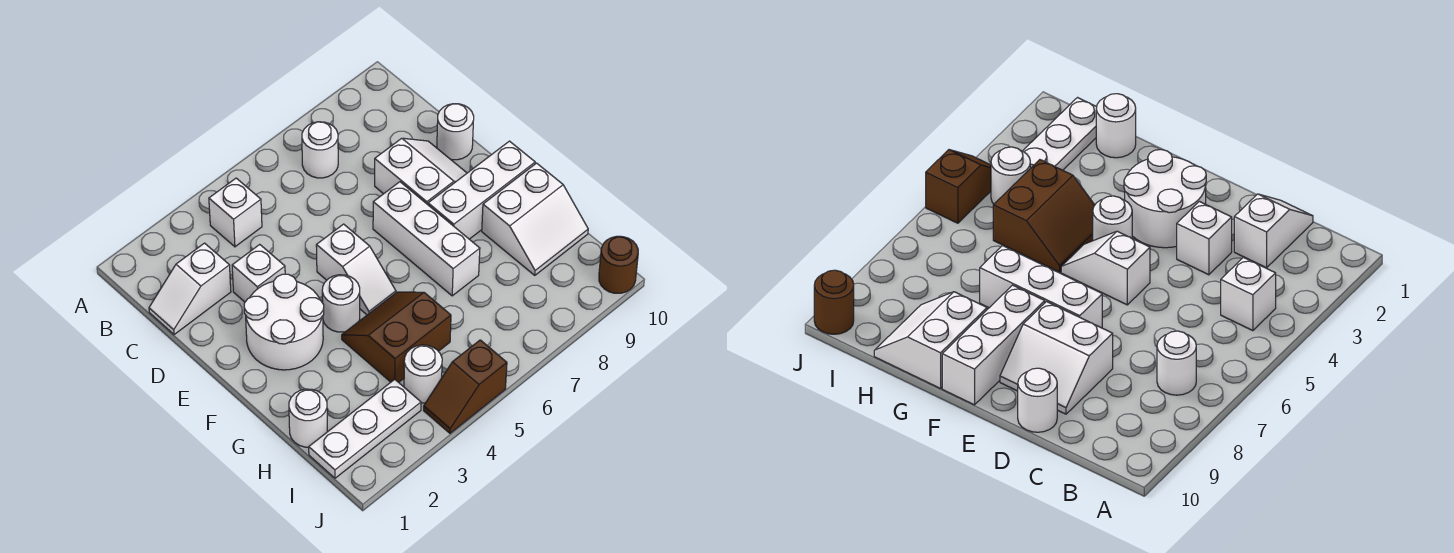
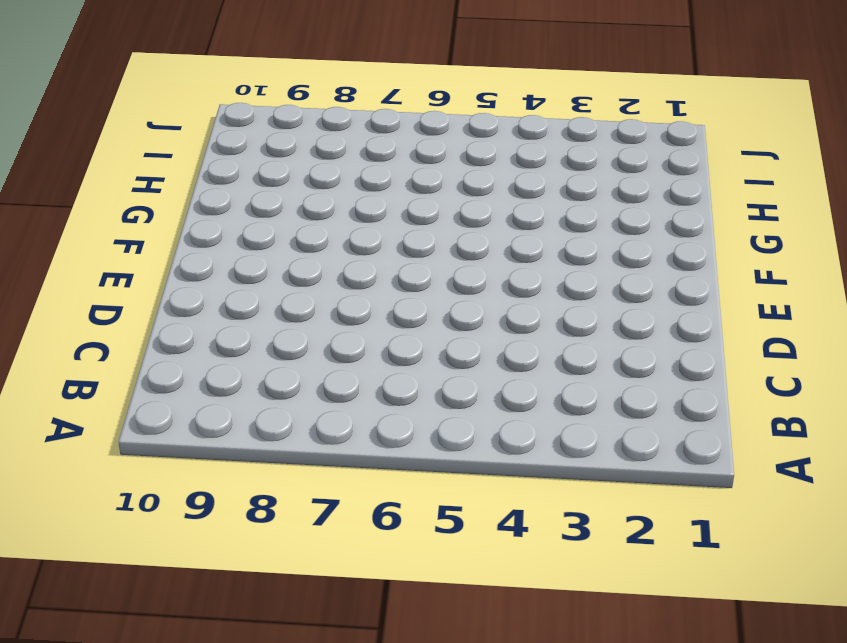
none -> white brick B4 level 1
none -> white round brick B7 level 1
none -> white slope C1:C2 level 1 top 2

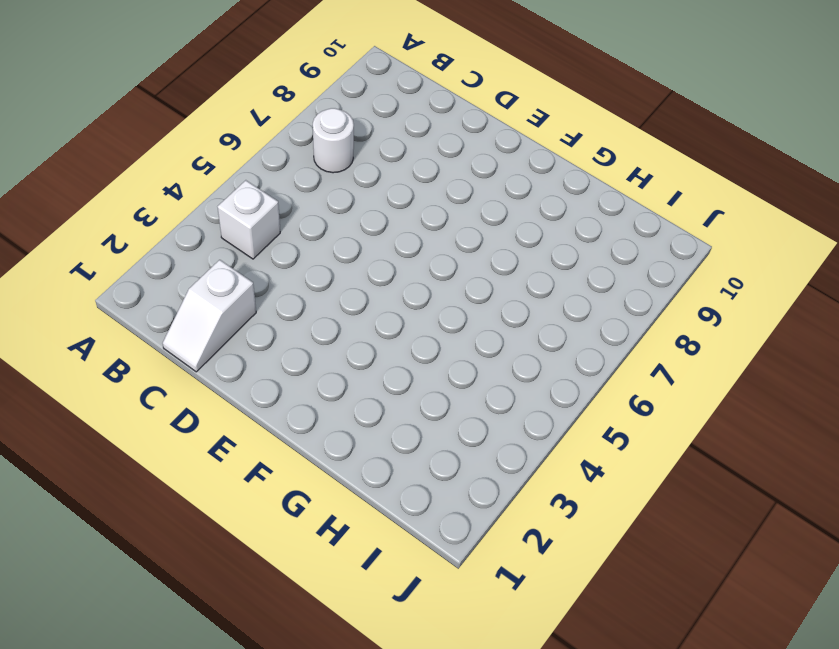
none -> white brick D3 level 1
none -> white slope D8:E9 level 1 top 8
none -> white round brick D10 level 1

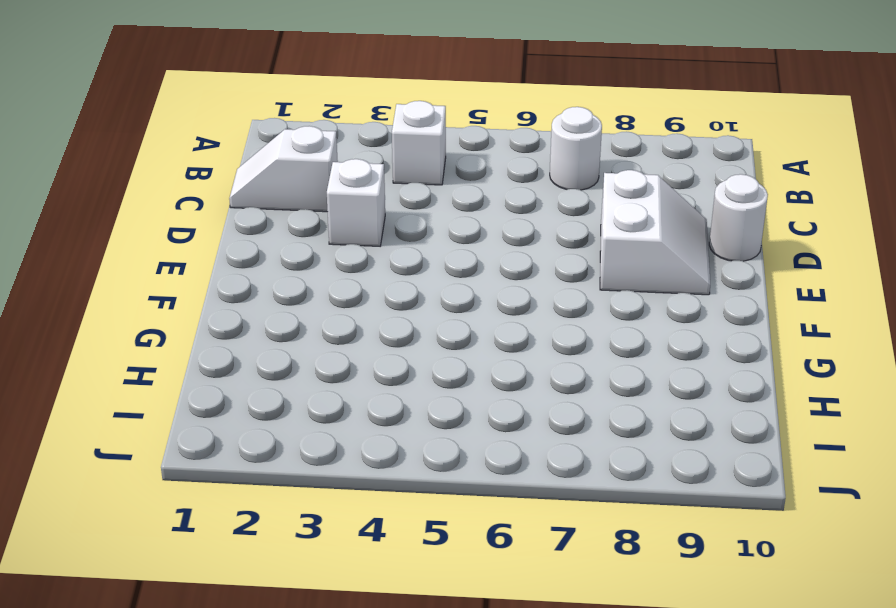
none -> white round brick E2:F3 level 1
none -> white slope E5:F5 level 1 top E
none -> white brick E7:G7 level 1

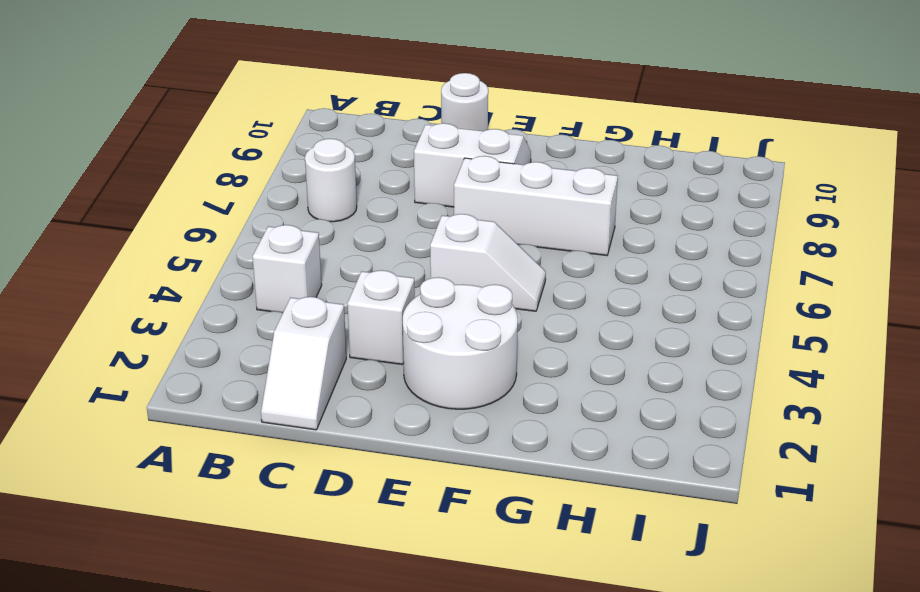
none -> white round brick F4 level 1
none -> white brick F8:F10 level 1
none -> brown slope G4:H5 level 1 top H

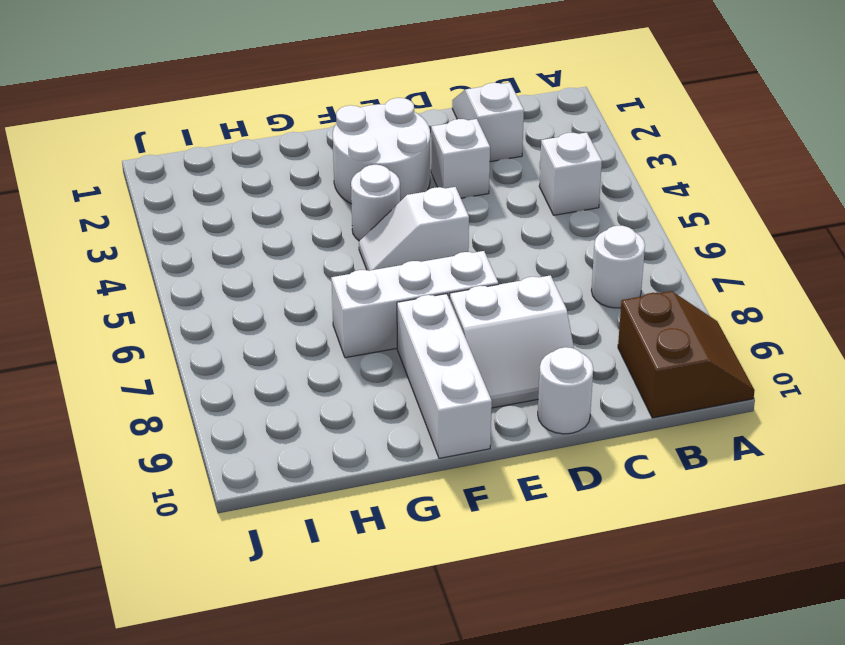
brown slope A9:B10 level 1 top B -> brown slope G4:H5 level 1 top H
none -> white slope G9:H10 level 1 top G
none -> white round brick H1 level 1
none -> white plate I1:I3 level 1

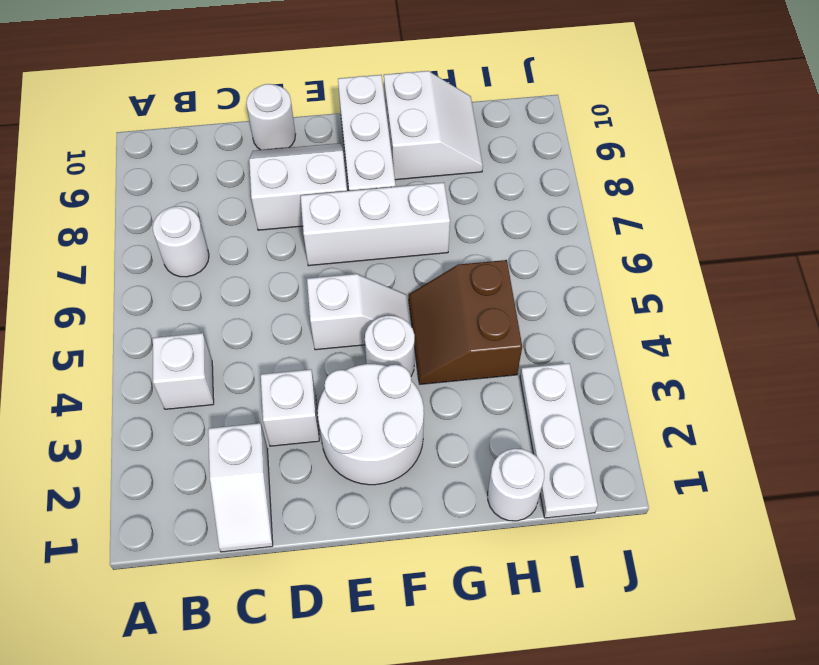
none -> white round brick I4 level 1
none -> brown slope J4:J5 level 1 top 5
none -> brown round brick J10 level 1

